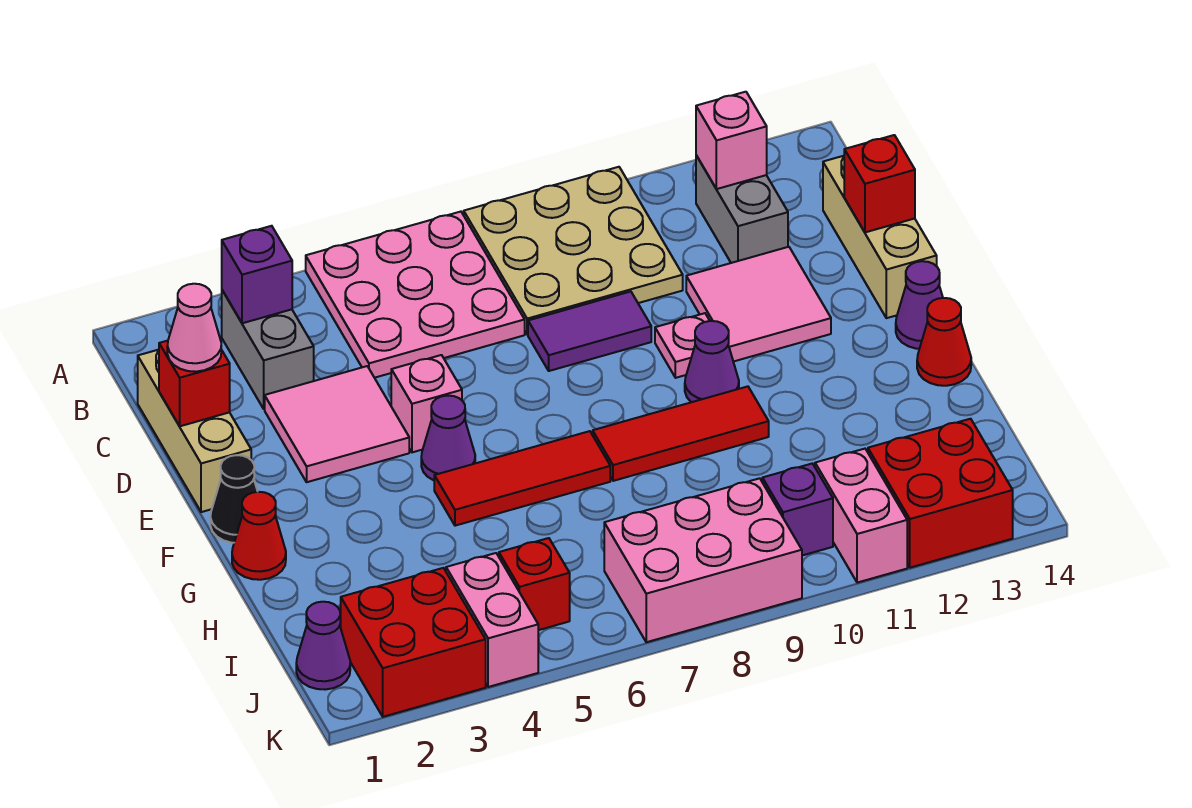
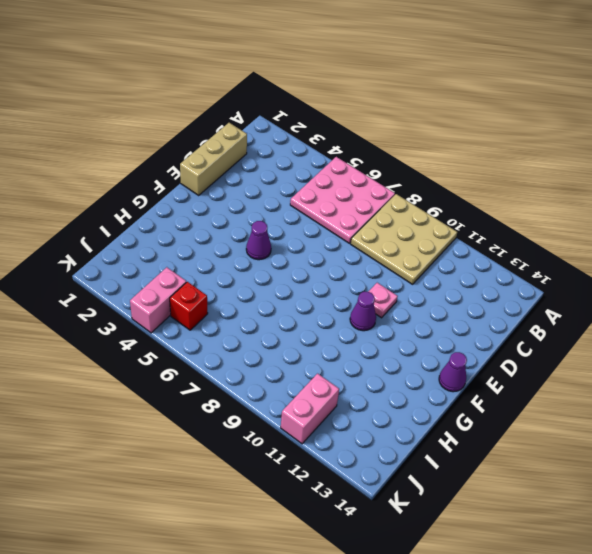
none -> grey brick B3:C3 level 1
none -> grey brick B12:C12 level 1
none -> tan brick C14:E14 level 1
none -> pink tile D3:E4 level 1

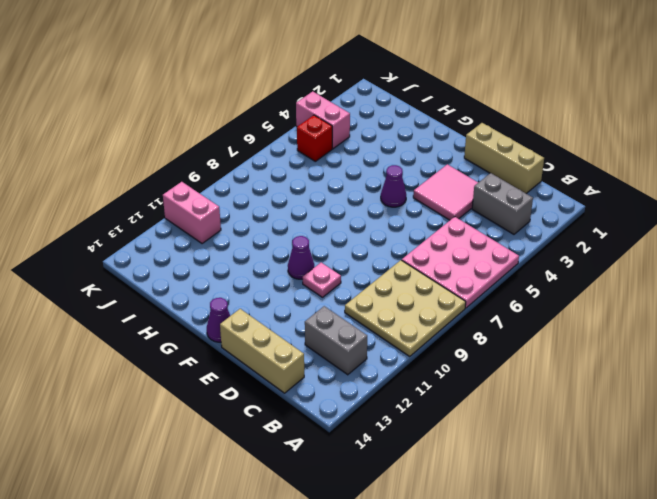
none -> purple tile D8:D9 level 1
none -> pink tile D11:E12 level 1
none -> pink brick E5 level 1
none -> black cone F1 level 1

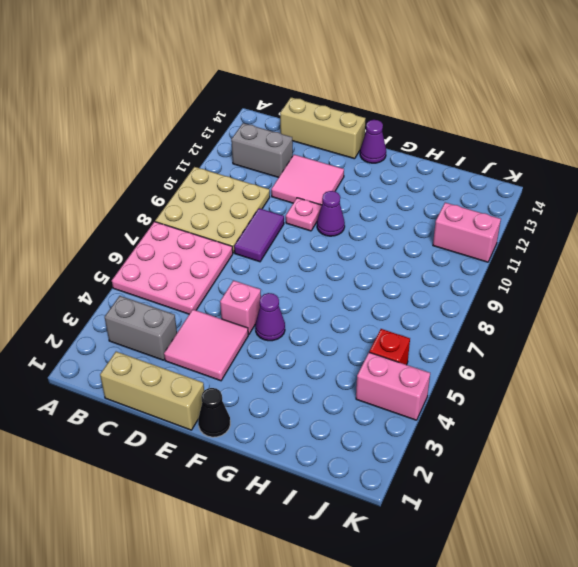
none -> red cone G1 level 1
none -> red tile G5:G7 level 1
none -> red tile G8:G10 level 1
none -> red cone G14 level 1

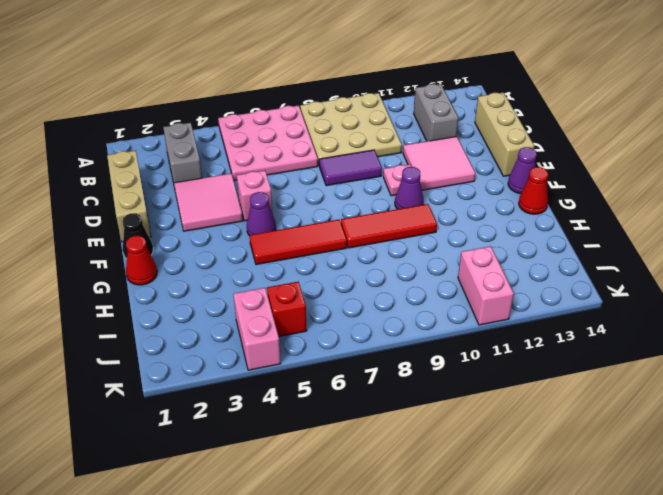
none -> purple cone J1 level 1
none -> red brick J2:K3 level 1
none -> pink brick J7:K9 level 1
none -> purple brick J10 level 1

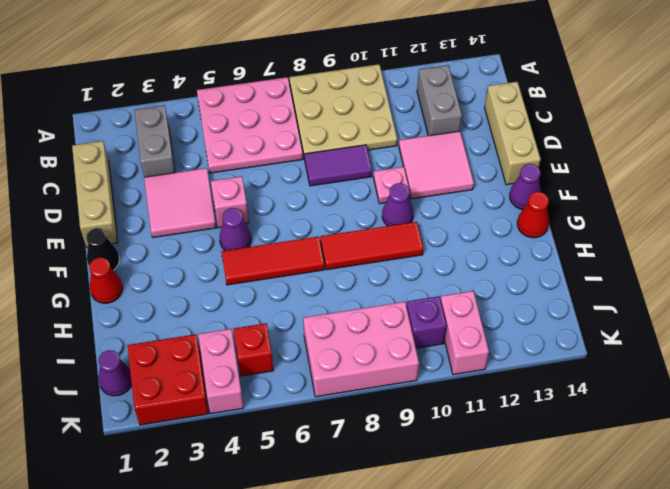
none -> red brick J12:K13 level 1
none -> purple brick B3 level 2
none -> pink brick B12 level 2
none -> red brick D1 level 2

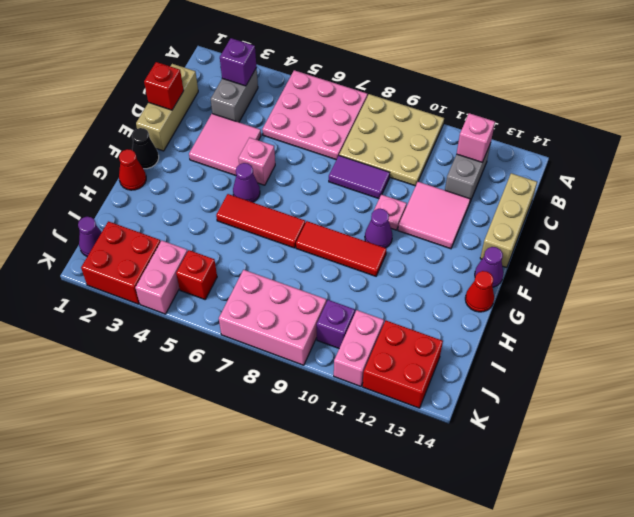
none -> red brick D14 level 2
none -> pink cone D1 level 3

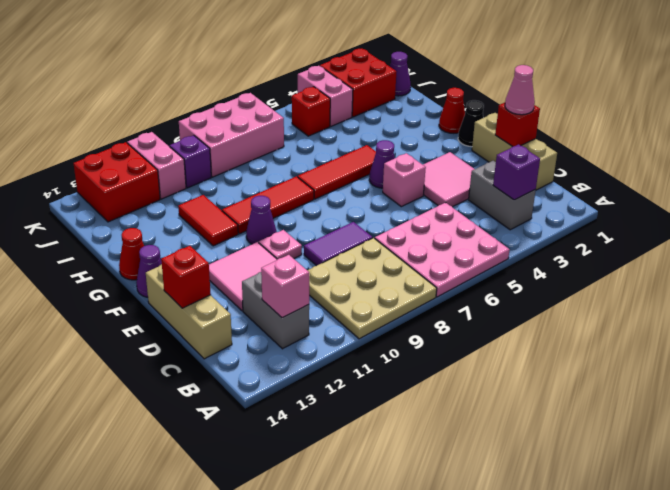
red tile G11:H11 level 1 -> none

